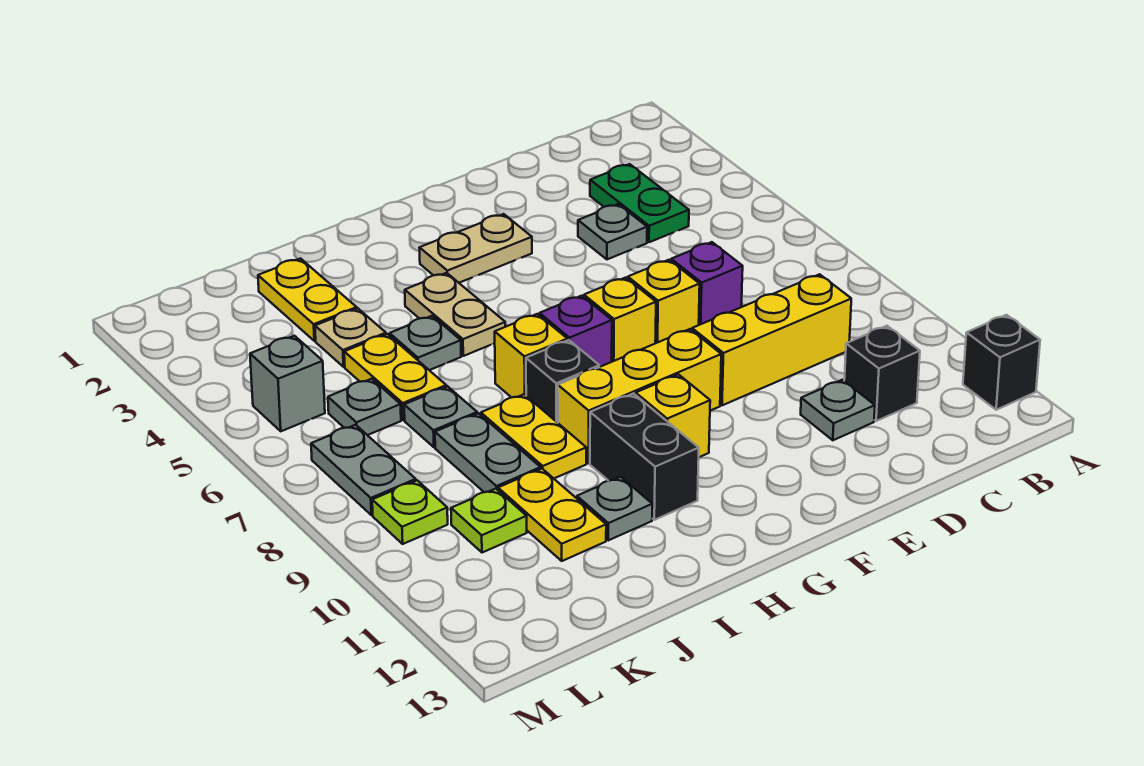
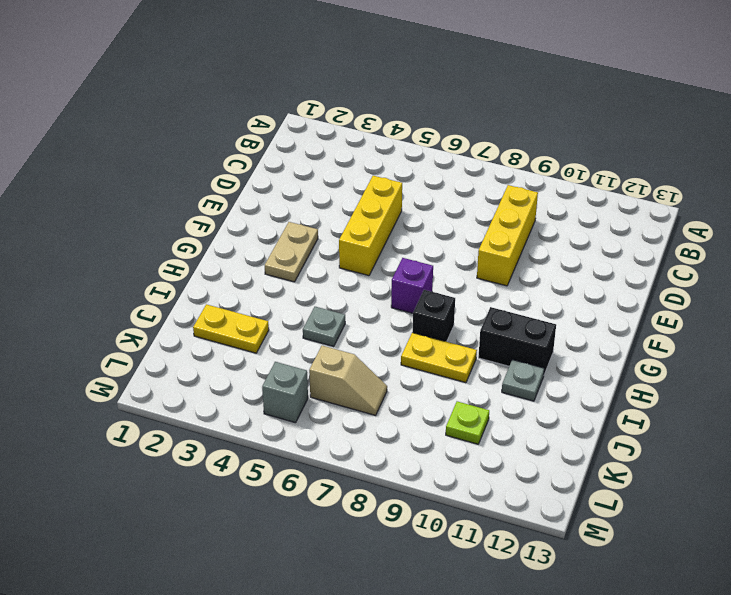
yellow brick D5:F5 level 1 -> yellow brick F9:H9 level 1
tan slope K6:K7 level 1 top 6 -> grey plate K6 level 1
none -> black brick A12 level 1
none -> green plate C3:C4 level 1
none -> black brick C11 level 1
none -> grey plate D4 level 1

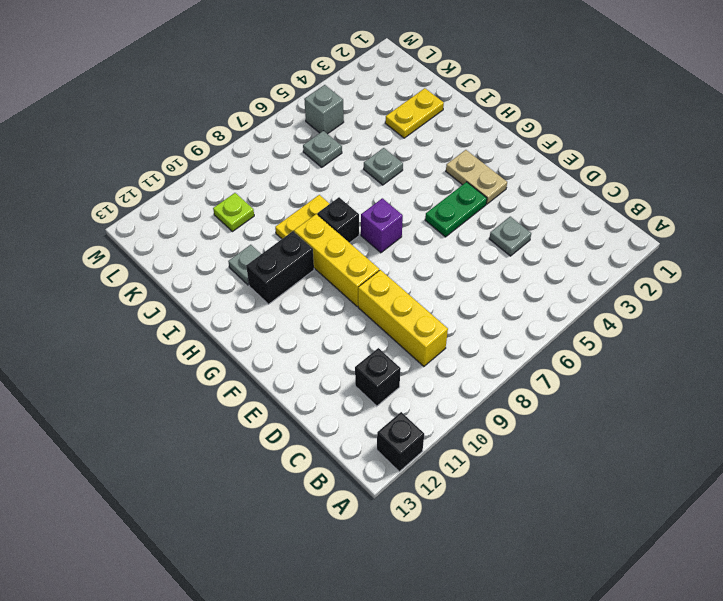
green plate F4:F5 level 1 -> green plate C3:C4 level 1
none -> purple brick D7 level 1
none -> grey plate D11 level 1
none -> yellow brick E7 level 1
none -> yellow brick F7 level 1

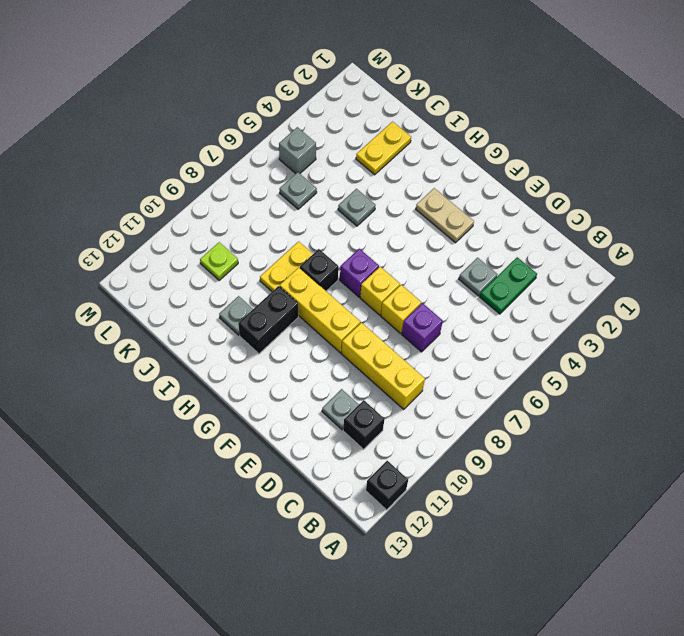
none -> yellow brick G10 level 1
none -> tan plate H4:H5 level 1
none -> yellow brick H7 level 1
none -> tan plate J4 level 1

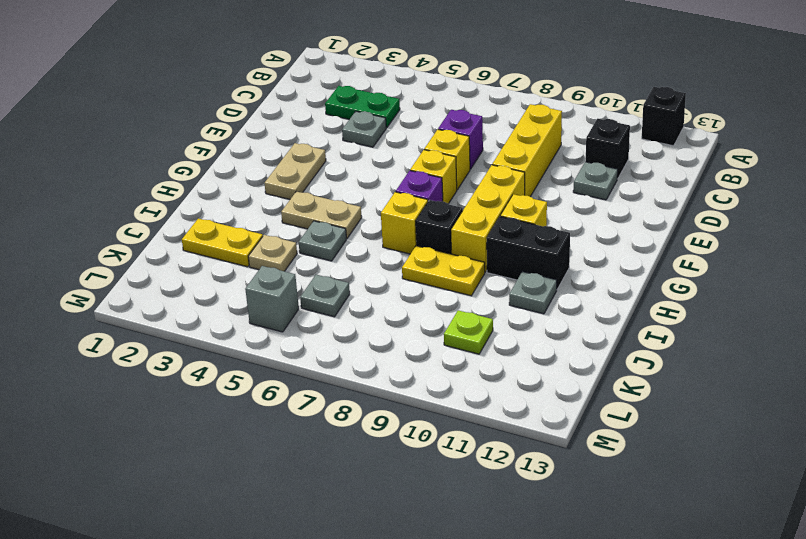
none -> yellow plate J5:J6 level 1
none -> grey plate J7 level 1
none -> grey plate J8:J9 level 1
none -> yellow plate J10:J11 level 1

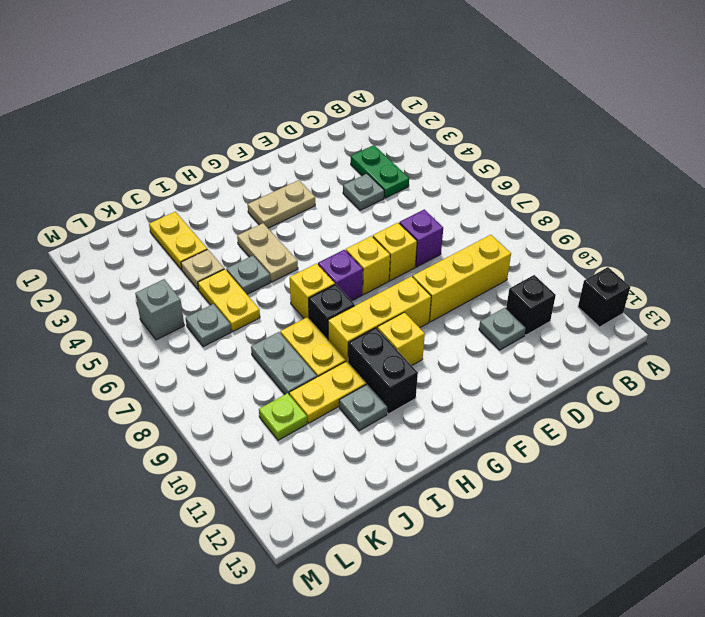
yellow plate I10:J10 level 1 -> yellow plate J10:J11 level 1
none -> grey plate J7 level 1
none -> grey plate L7:L8 level 1
none -> lime plate L9 level 1

